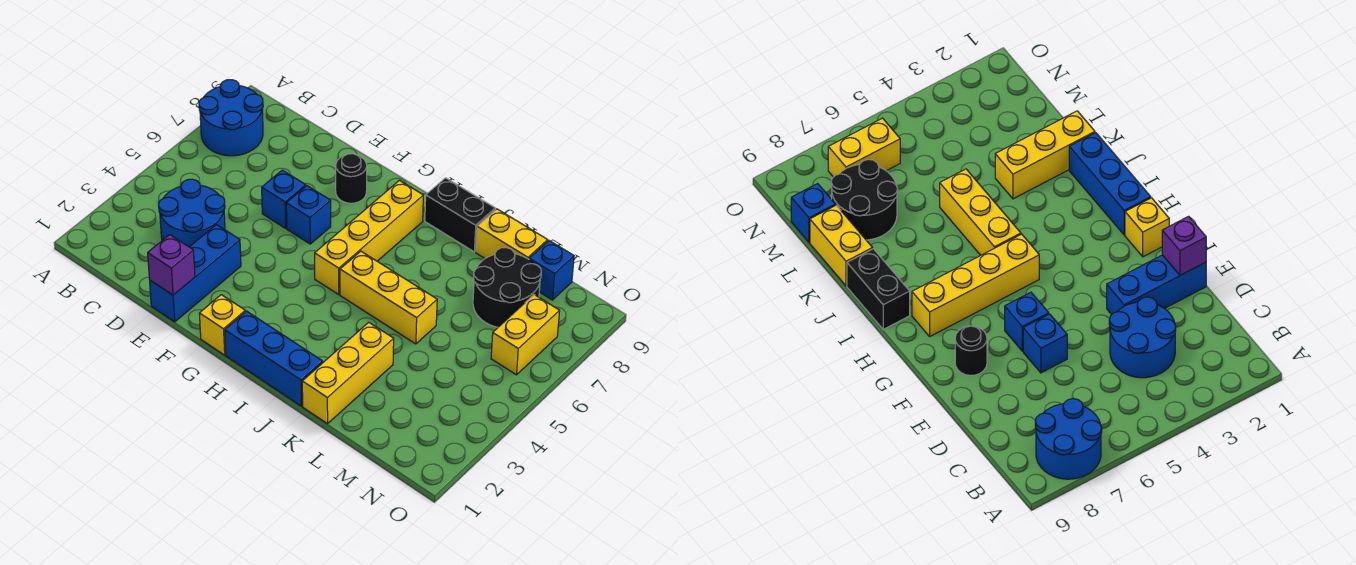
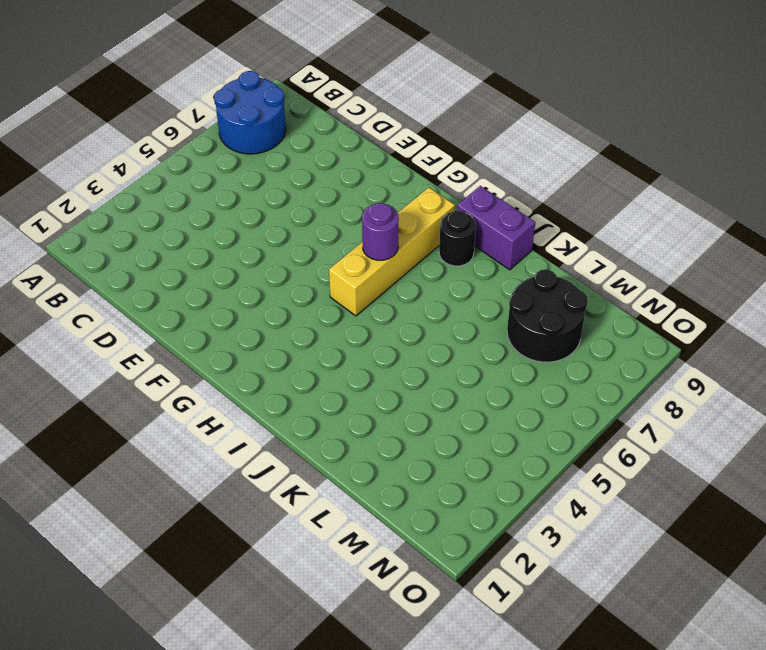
purple round brick H6 level 2 -> none
black round brick I8 level 1 -> black round brick F8 level 1
purple brick I9:J9 level 1 -> black brick I9:J9 level 1
none -> blue round brick C3:D4 level 1
none -> blue brick E1:E3 level 1
none -> blue brick E6 level 1

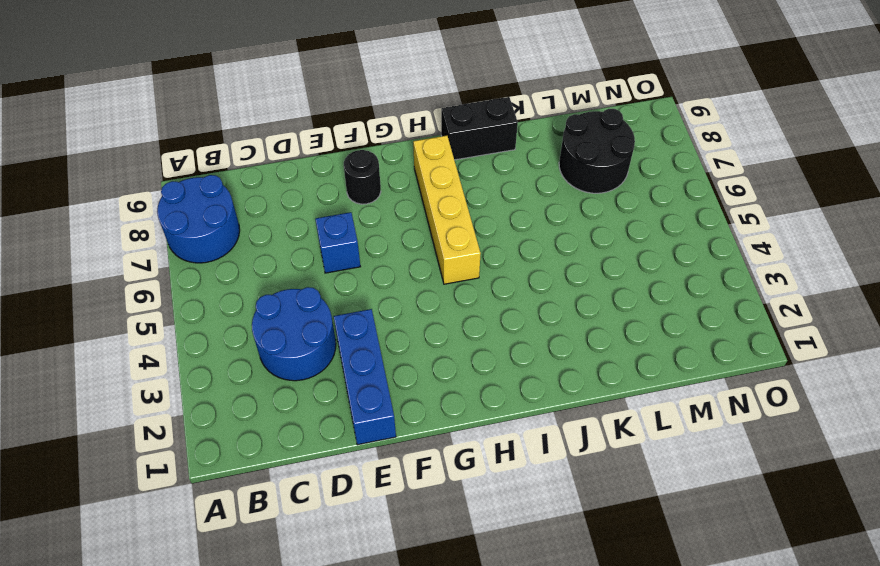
none -> blue brick F6 level 1
none -> yellow brick G1 level 1
none -> blue brick H1:J1 level 1

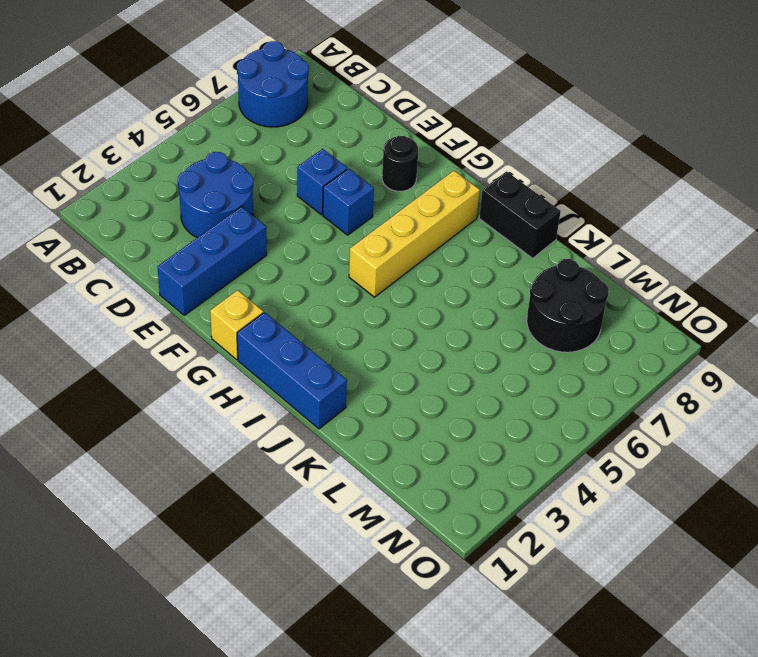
none -> yellow brick I5:K5 level 1
none -> yellow brick K1:K3 level 1
none -> yellow brick K9:L9 level 1

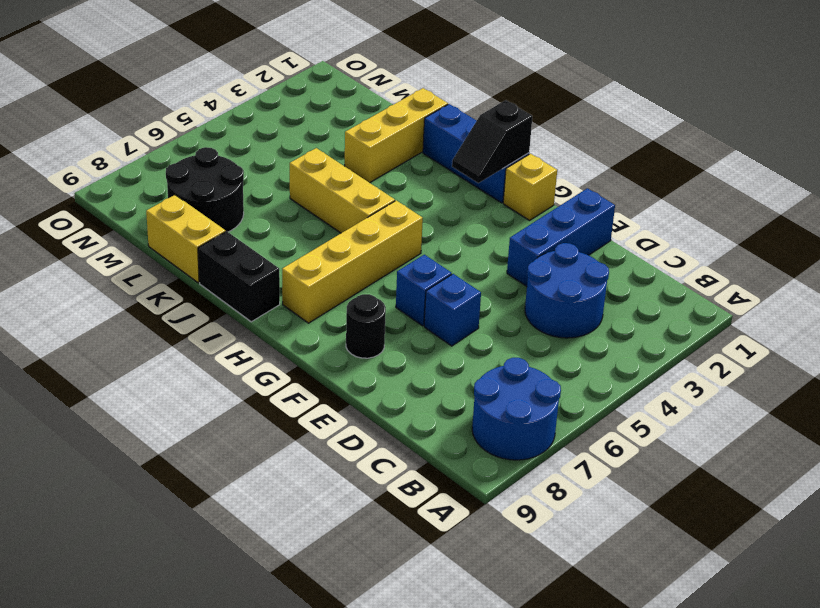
black slope H1:H2 level 2 top 1 -> none
none -> blue brick M9 level 1
none -> yellow brick N6:N7 level 1
none -> purple brick E1 level 2

